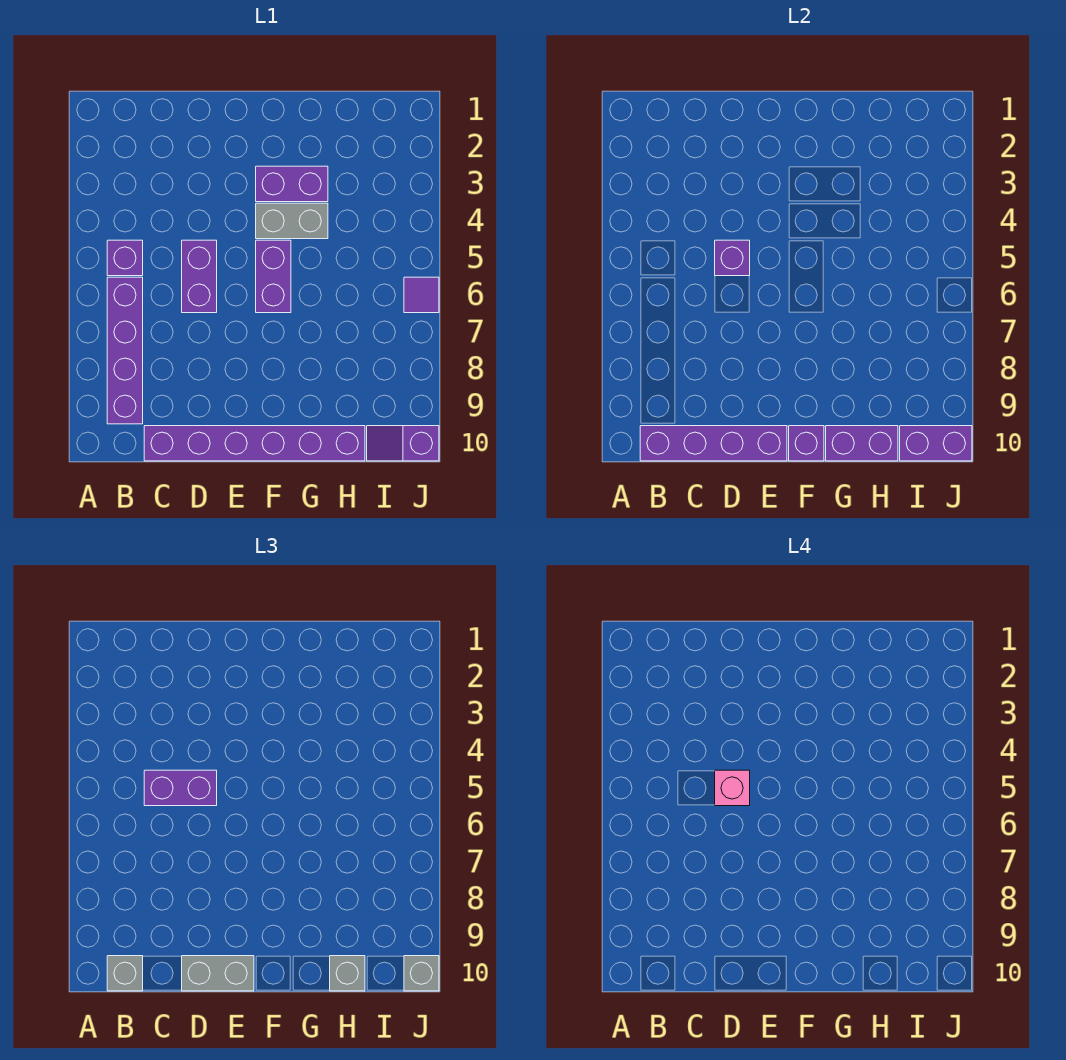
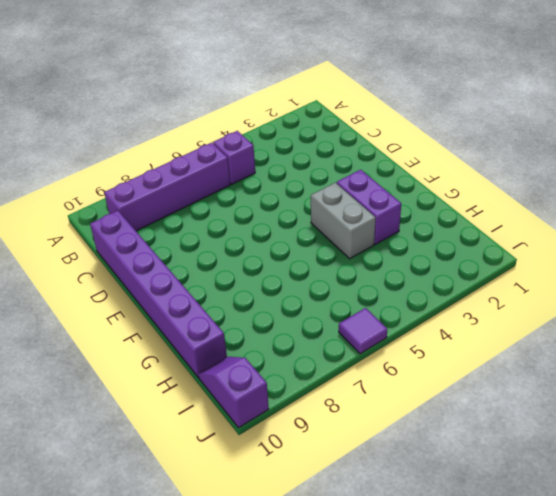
none -> purple brick D5:D6 level 1
none -> purple brick F5:F6 level 1
none -> purple brick B10:E10 level 2

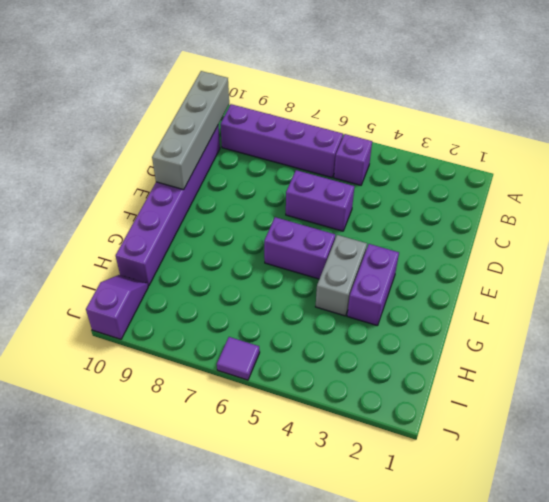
grey brick B10:E10 level 2 -> purple brick B10:E10 level 2
none -> purple brick D5 level 2
none -> purple brick F10 level 2
none -> purple brick G10:H10 level 2

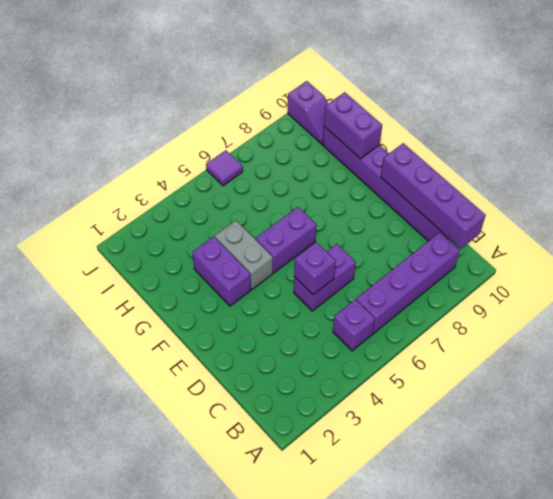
none -> purple brick F10 level 2
none -> purple brick I10:J10 level 2
none -> grey brick B10 level 3

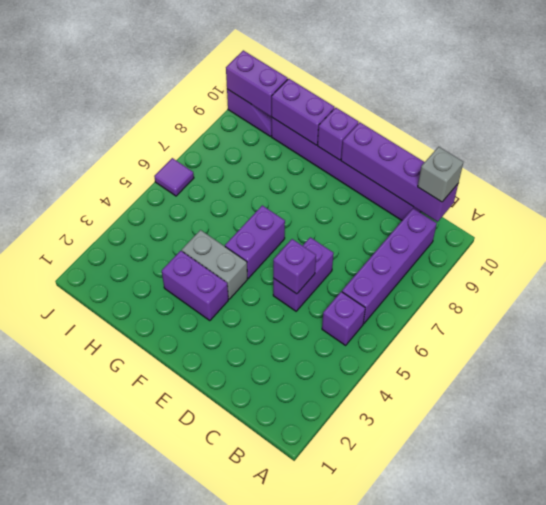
none -> purple brick C5:D5 level 3
none -> grey brick D10:E10 level 3
none -> grey brick H10 level 3

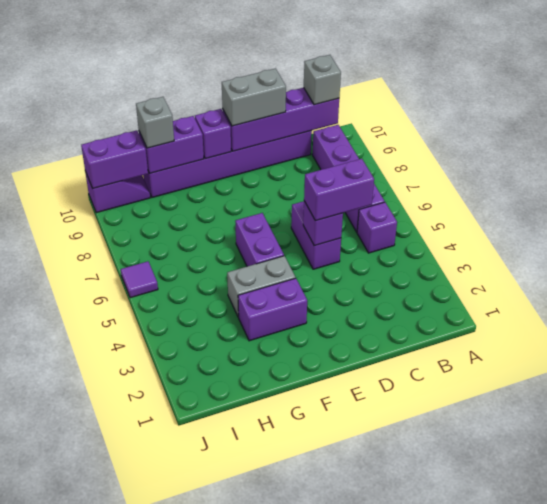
none -> grey brick J10 level 3
none -> pink brick D5 level 4

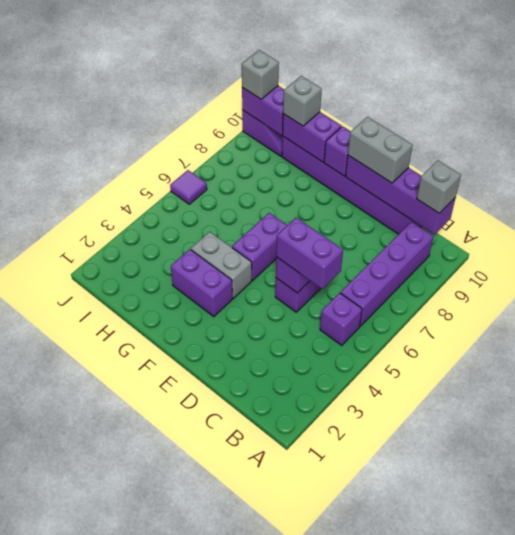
none -> pink brick D5 level 4

